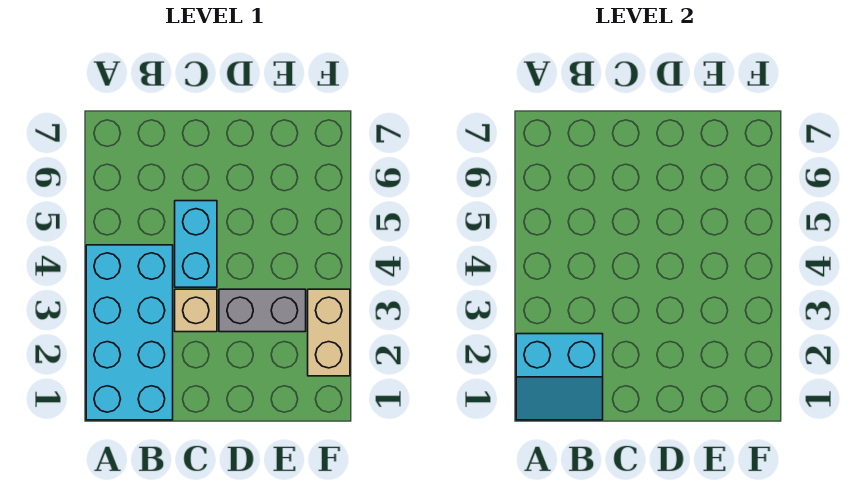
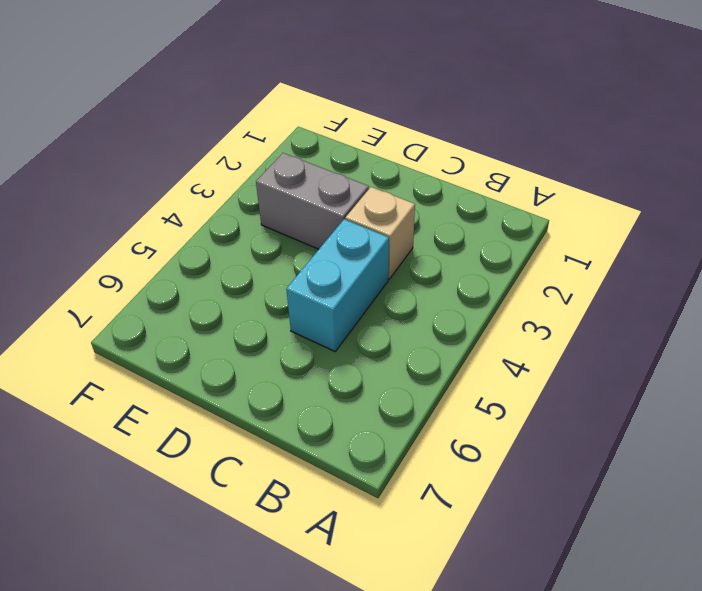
none -> cyan brick A1:B4 level 1
none -> tan brick F2:F3 level 1

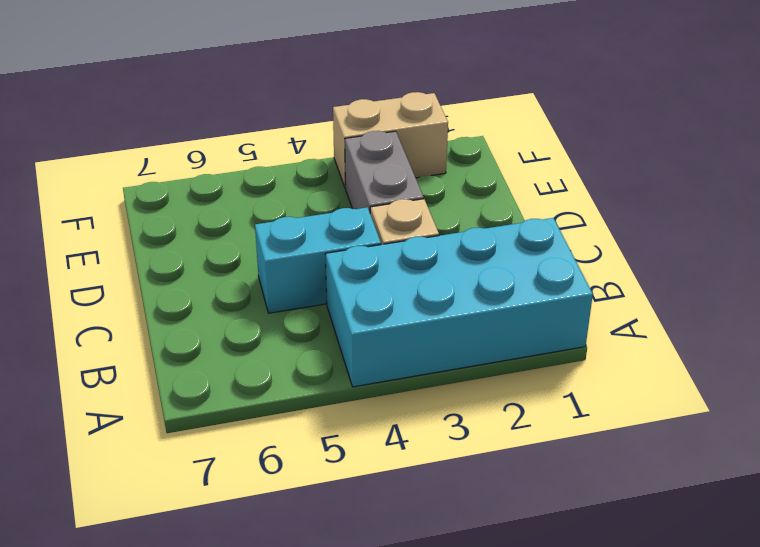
none -> cyan slope A1:B2 level 2 top 2

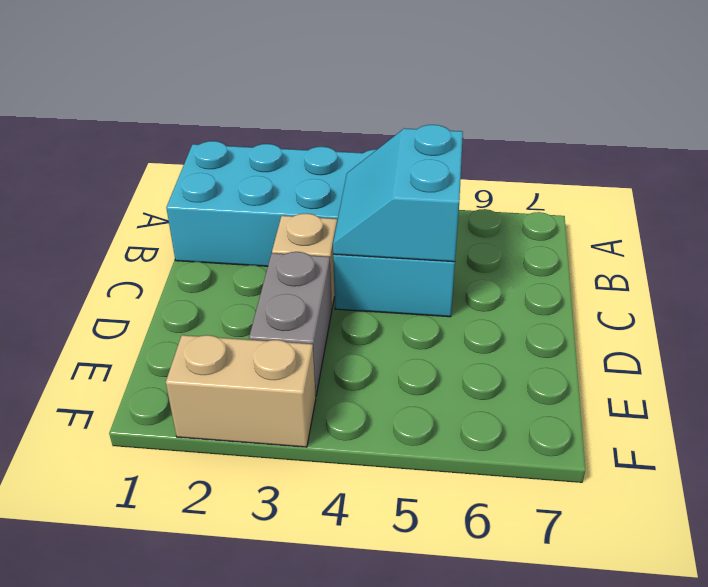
cyan slope B4:C5 level 2 top 5 -> cyan slope A1:B2 level 2 top 2

